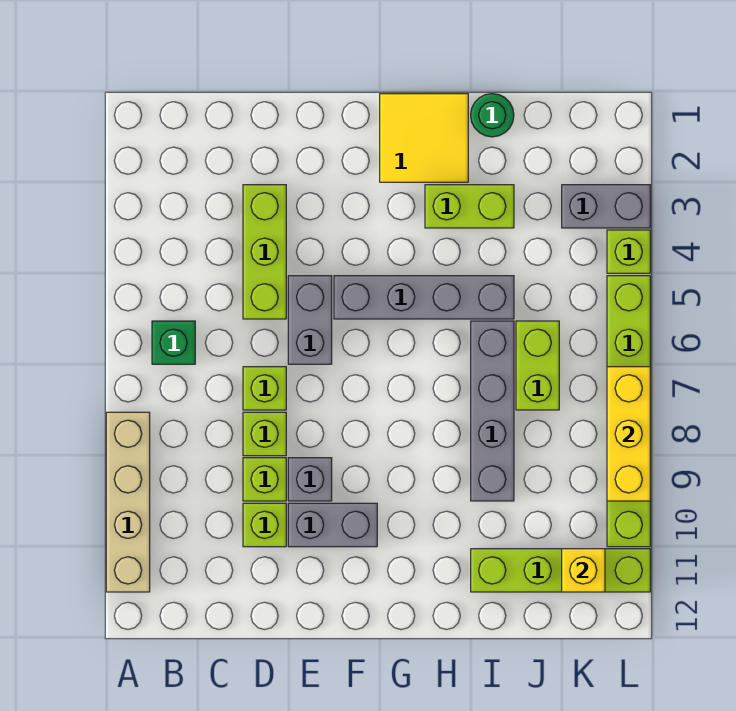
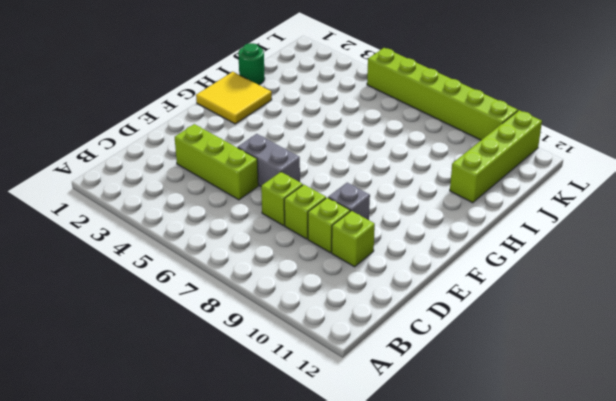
none -> tan brick A8:A11 level 1
none -> green brick B6 level 1
none -> grey brick E10:F10 level 1

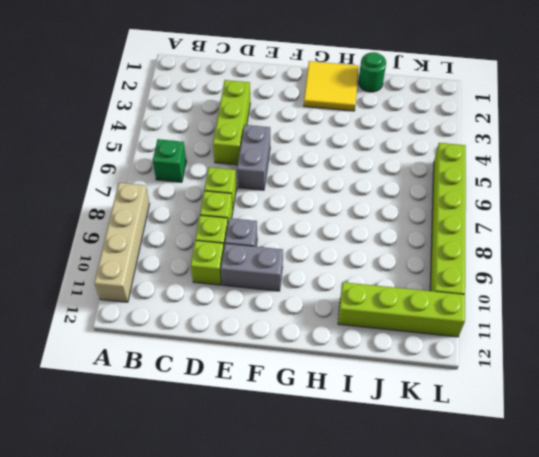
none -> grey brick F5:I5 level 1
none -> lime brick H3:I3 level 1
none -> grey brick I6:I9 level 1

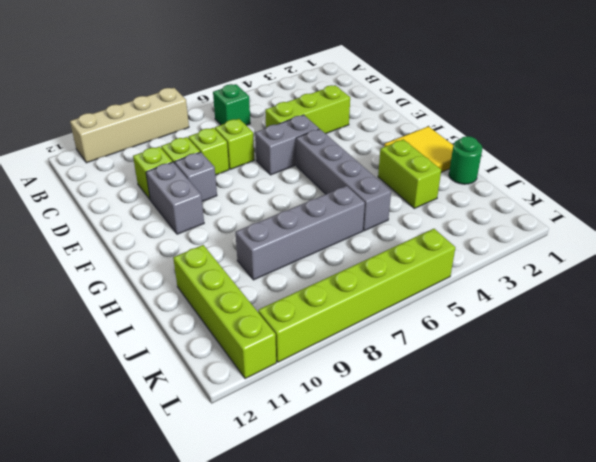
none -> lime brick J6:J7 level 1
none -> grey brick K3:L3 level 1
none -> lime brick L4 level 1

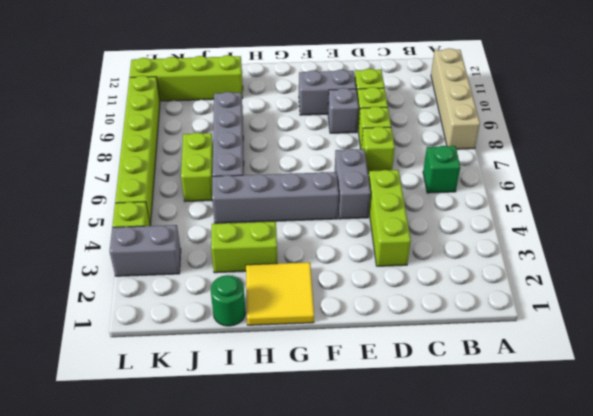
none -> yellow brick K11 level 2
none -> yellow brick L7:L9 level 2

